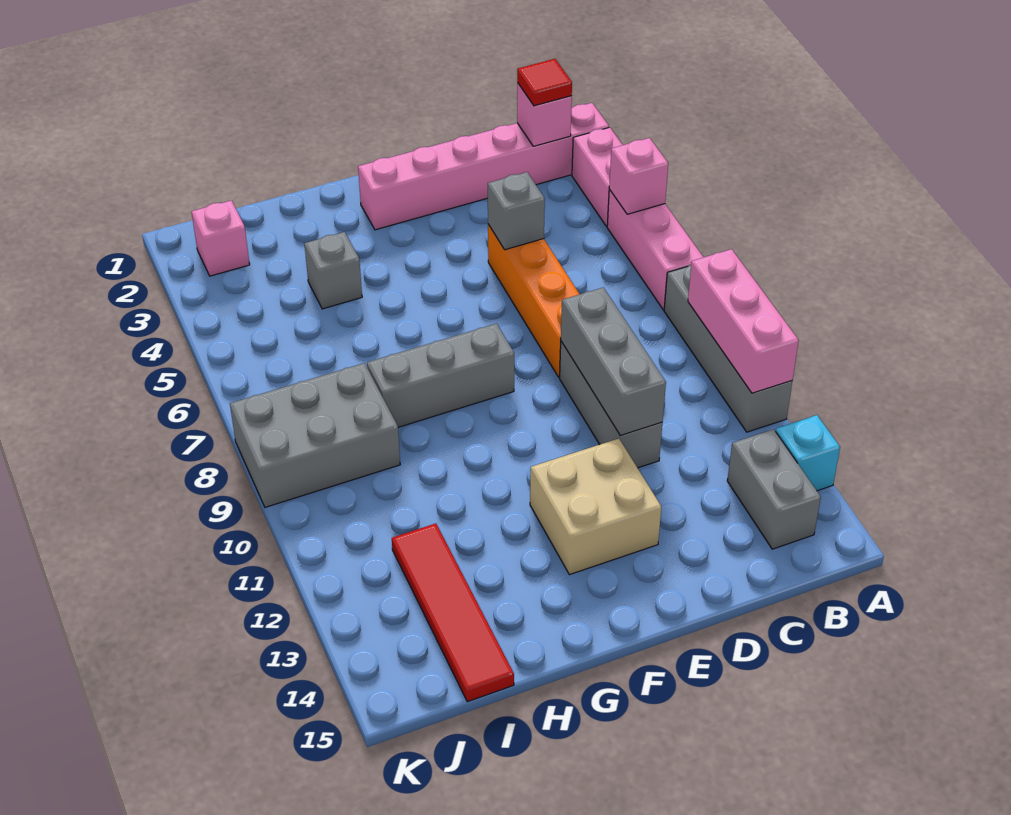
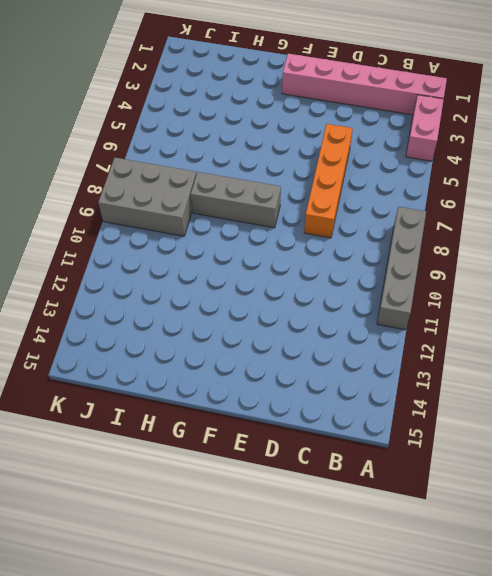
none -> pink brick A5:A7 level 1
none -> cyan brick A13 level 1
none -> grey brick B13:B14 level 1

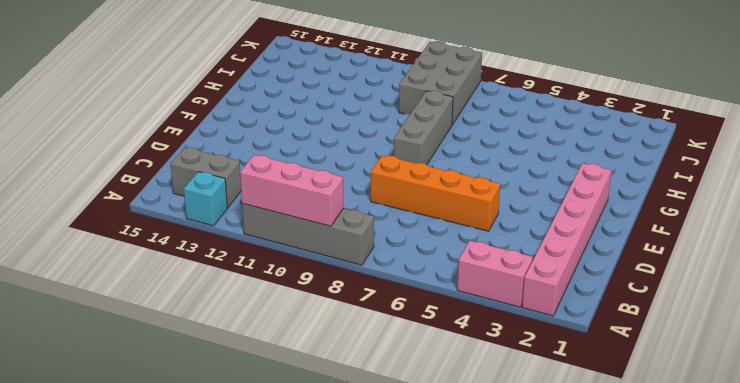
none -> pink brick A5:A7 level 1
none -> grey brick D9:D11 level 1
none -> tan brick E12:F13 level 1

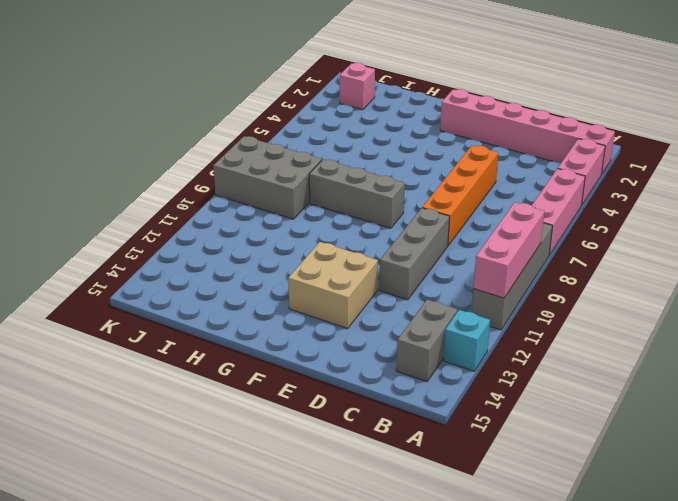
none -> grey brick H4 level 1
none -> red tile I12:I15 level 1
none -> pink brick A5 level 2

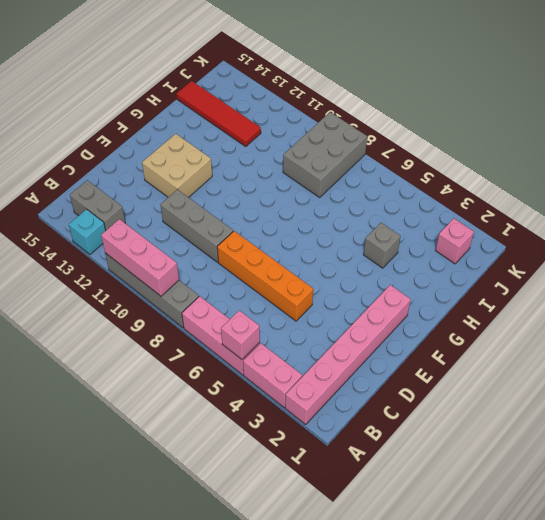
none -> grey brick F8:H8 level 1
none -> pink brick B2 level 2
none -> grey brick D5 level 2

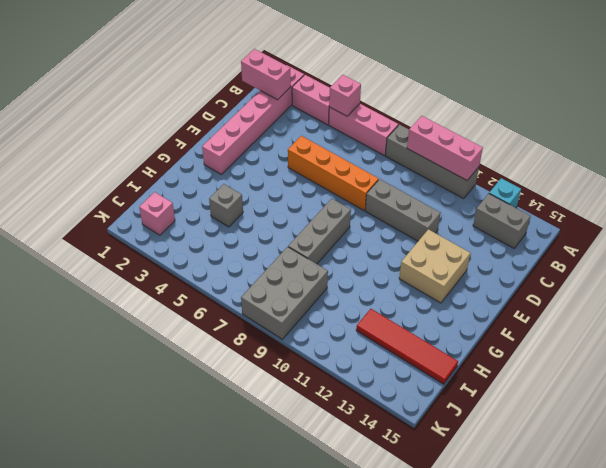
pink brick B1:B2 level 2 -> pink brick B2 level 2
none -> grey brick D5 level 2
none -> grey brick D9:D11 level 2
none -> red tile B2 level 3

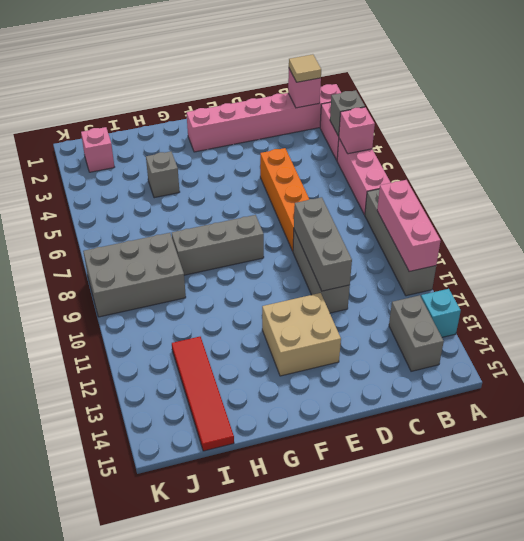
grey brick A4 level 2 -> grey brick D5 level 2
tan tile B2 level 3 -> red tile B2 level 3

